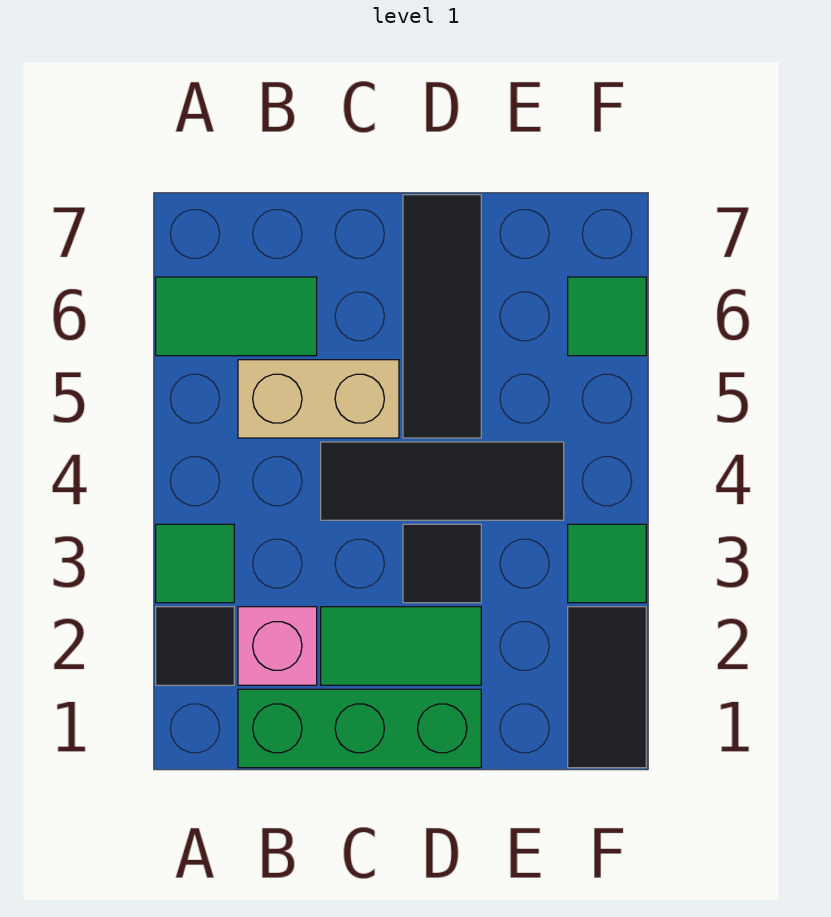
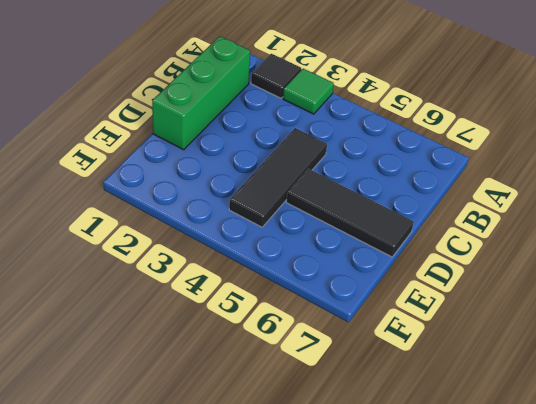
none -> green tile A6:B6 level 1
none -> pink brick B2 level 1
none -> tan brick B5:C5 level 1

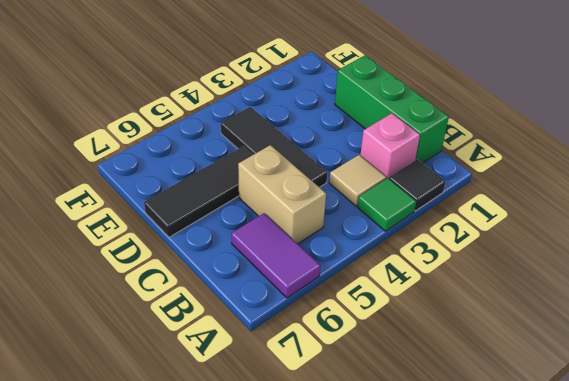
purple tile A6:B6 level 1 -> green tile A6:B6 level 1
tan tile B3 level 1 -> none
none -> green tile C2:D2 level 1
none -> black tile D3 level 1
none -> black tile F1:F2 level 1

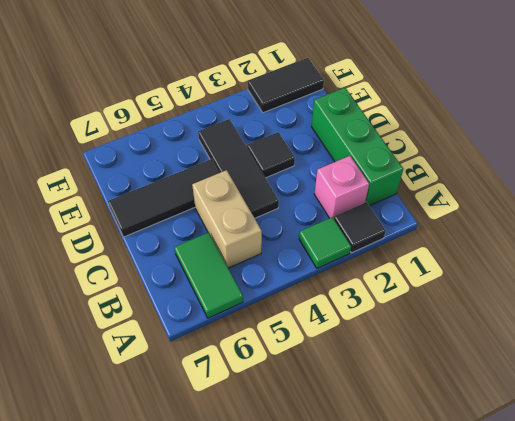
none -> green tile C2:D2 level 1
none -> green tile F3 level 1
none -> green tile F6 level 1

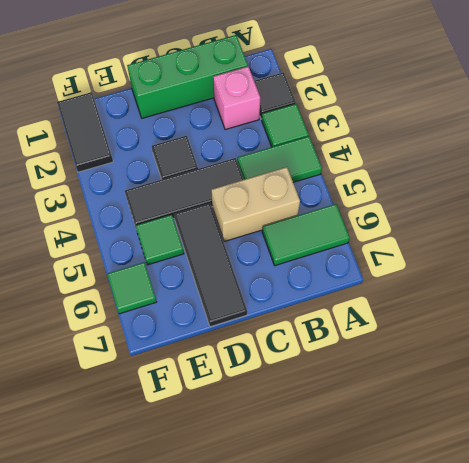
green tile A4:B4 level 1 -> green tile C2:D2 level 1
green tile E5 level 1 -> green tile F3 level 1

